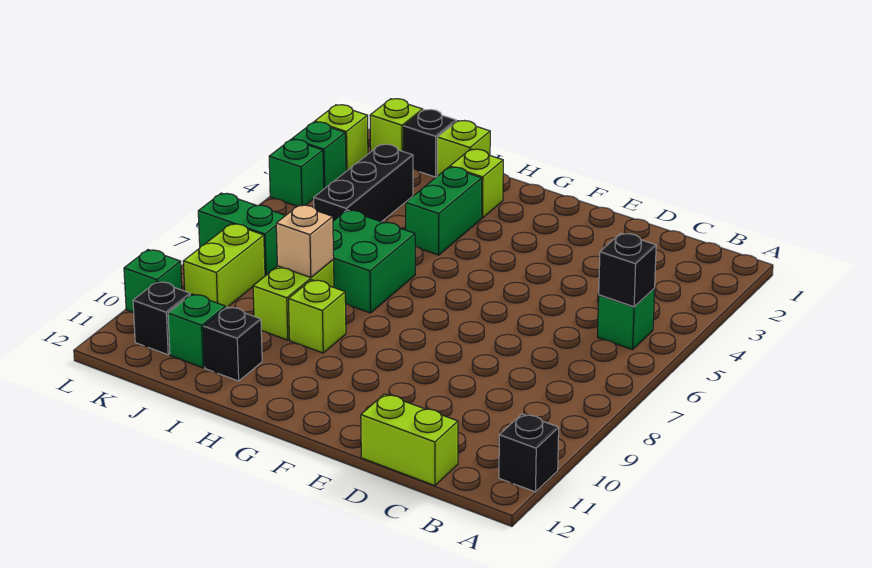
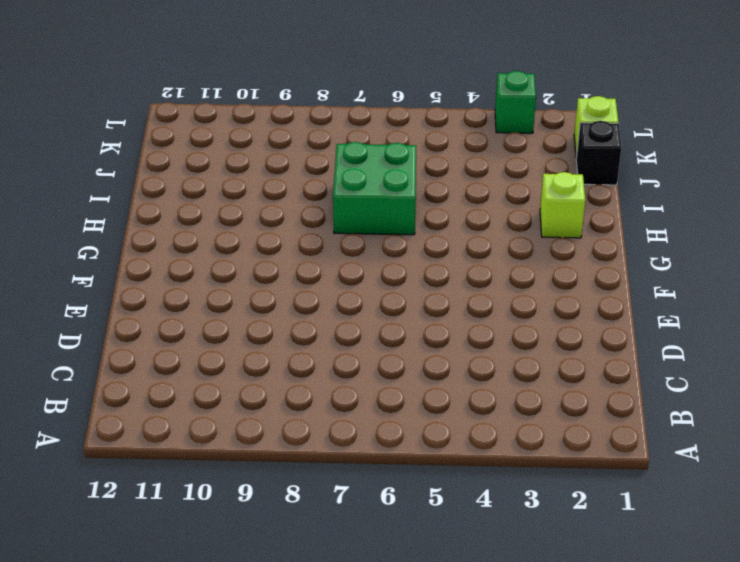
none -> black brick A11 level 1
none -> green brick B5 level 1
none -> lime brick C12:D12 level 1

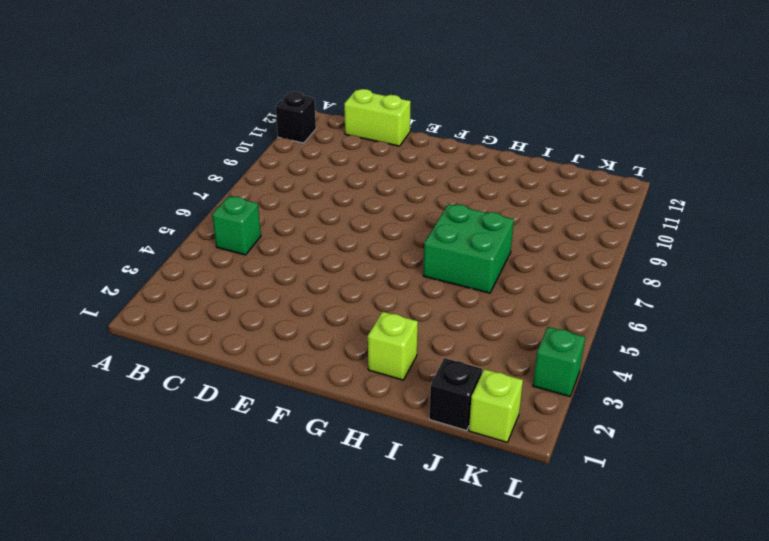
none -> green brick H3:H4 level 1
none -> lime brick H9 level 1
none -> lime brick I1 level 1

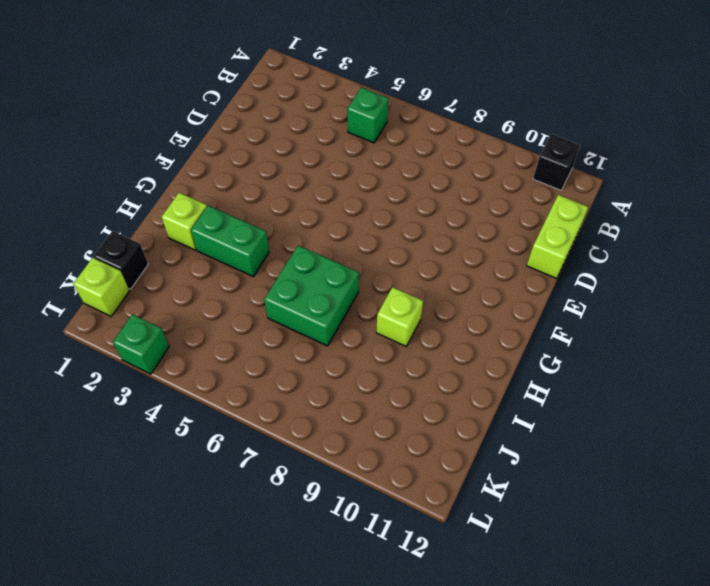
none -> lime brick I1 level 1
none -> lime brick I8:I9 level 1
none -> black brick I11 level 1

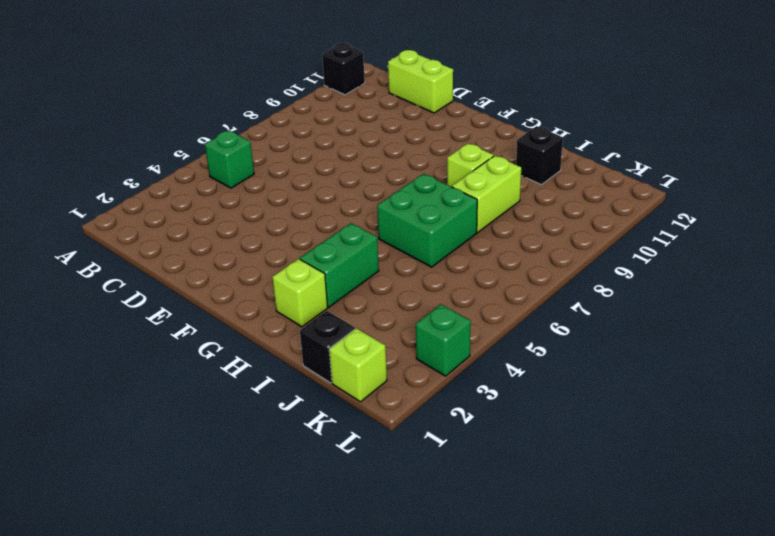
none -> lime brick I1 level 1
none -> black brick J3:J5 level 1
none -> green brick J11 level 1

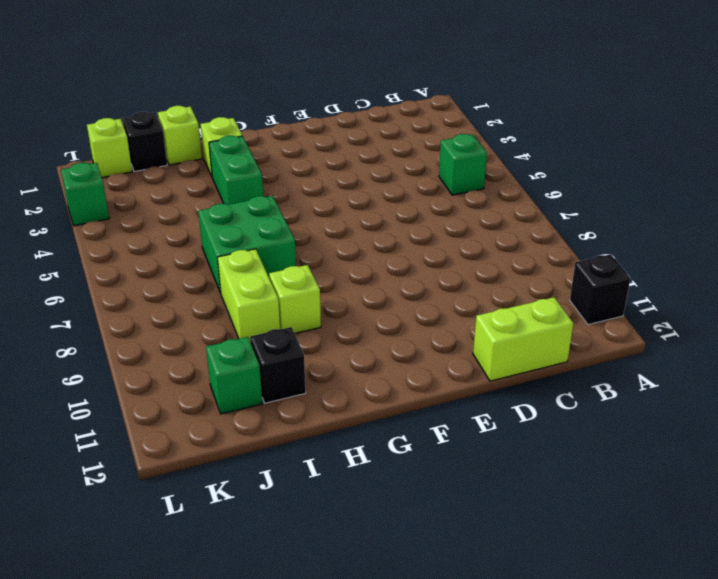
none -> black brick J3:J5 level 1
none -> green brick K7:L7 level 1
none -> lime brick K8:K9 level 1

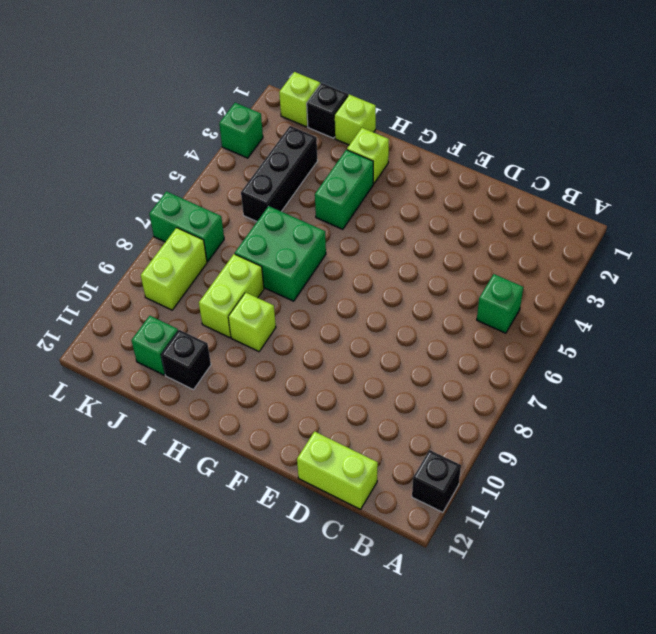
none -> black brick K11 level 1
none -> lime brick L2 level 1
none -> green brick L4 level 1

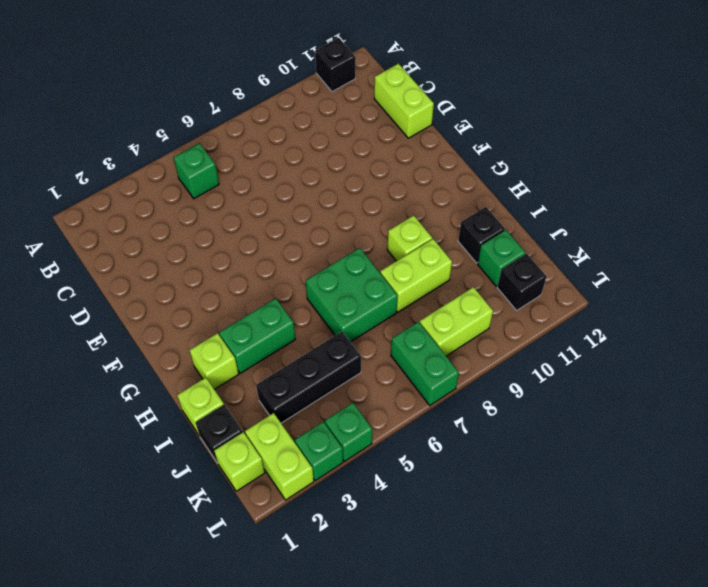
lime brick K2:L2 level 1 -> lime brick L2 level 1
none -> green brick L10 level 1
none -> black brick B5 level 2
none -> tan brick I8 level 2

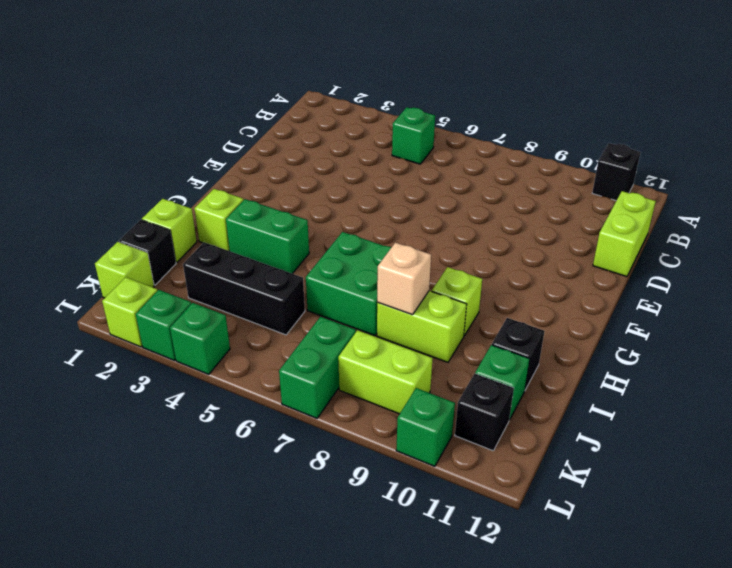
none -> black brick B5 level 2

